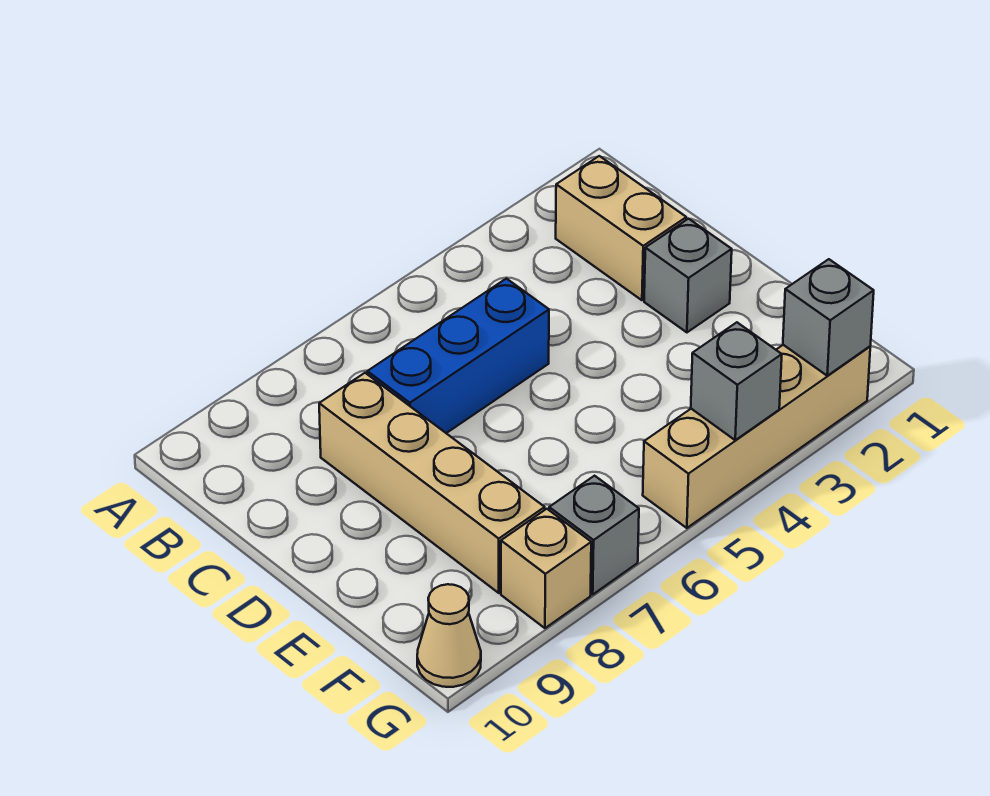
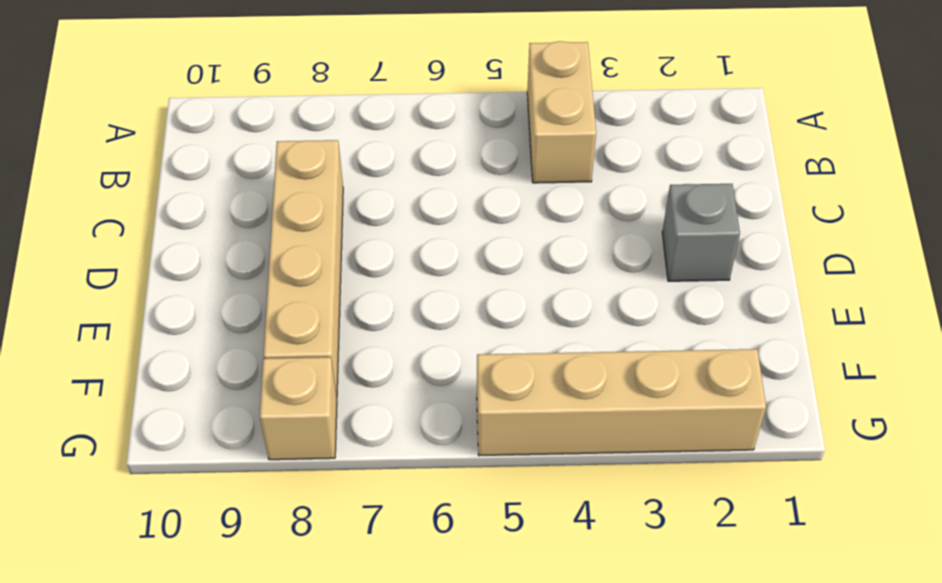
tan brick A4:B4 level 1 -> tan brick B2:C2 level 1
none -> blue brick C5:C7 level 1
none -> grey brick G7 level 1

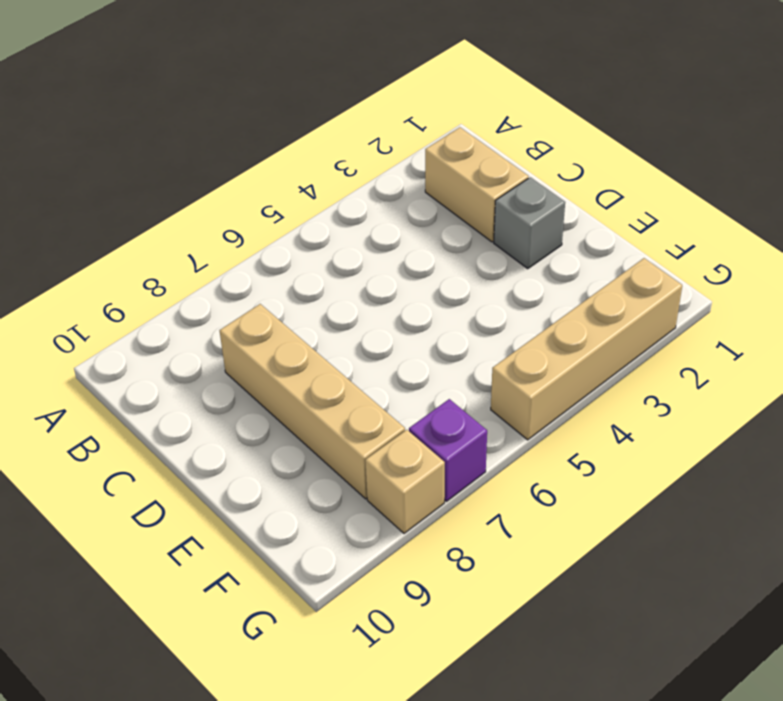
purple brick G7 level 1 -> grey brick G7 level 1
none -> blue brick C5:C7 level 1
none -> tan cone G10 level 1

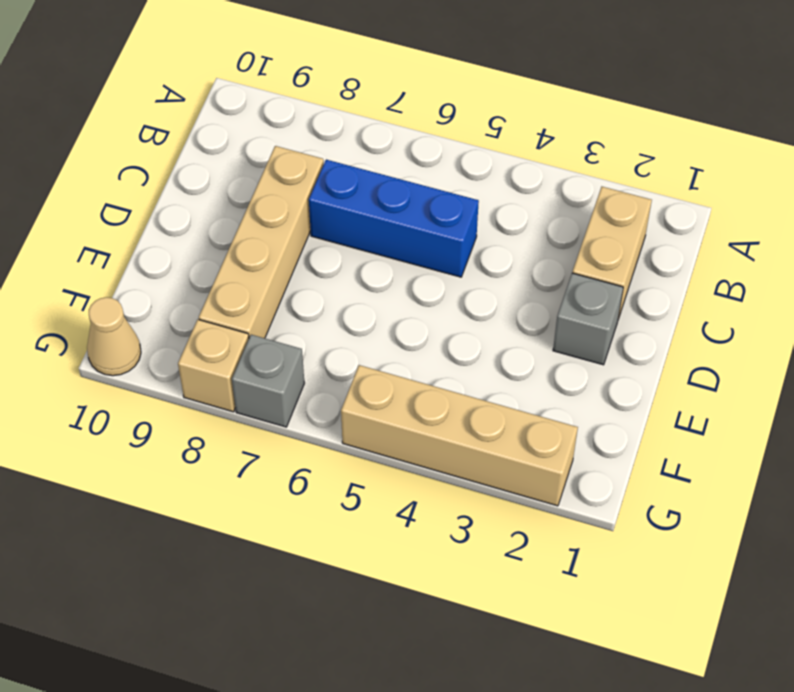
none -> grey brick G2 level 2
none -> grey brick G4 level 2

